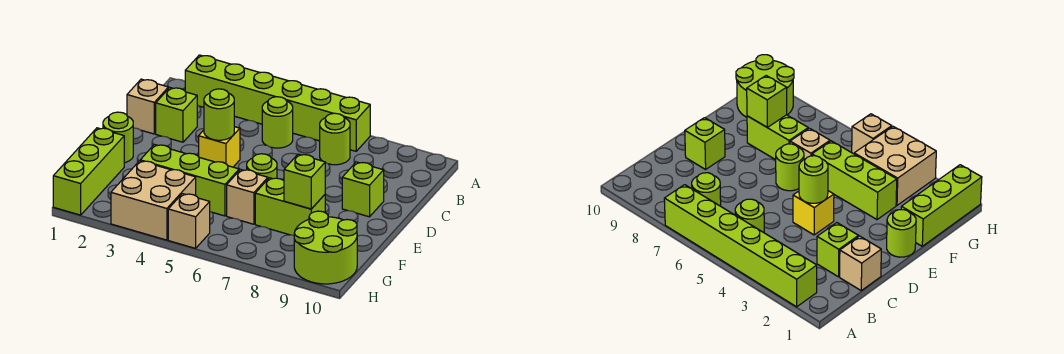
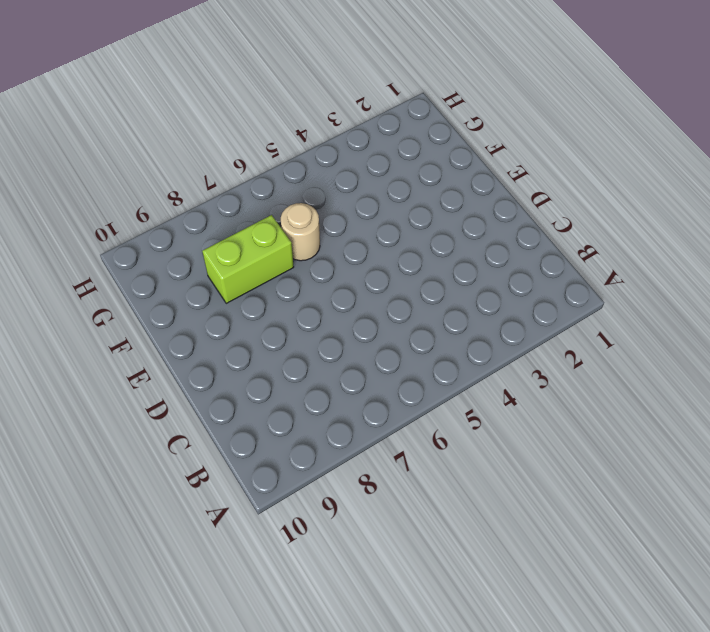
tan round brick F6 level 1 -> tan brick F6 level 1
none -> lime brick A2:A7 level 1
none -> lime round brick B5 level 1
none -> lime round brick B7 level 1

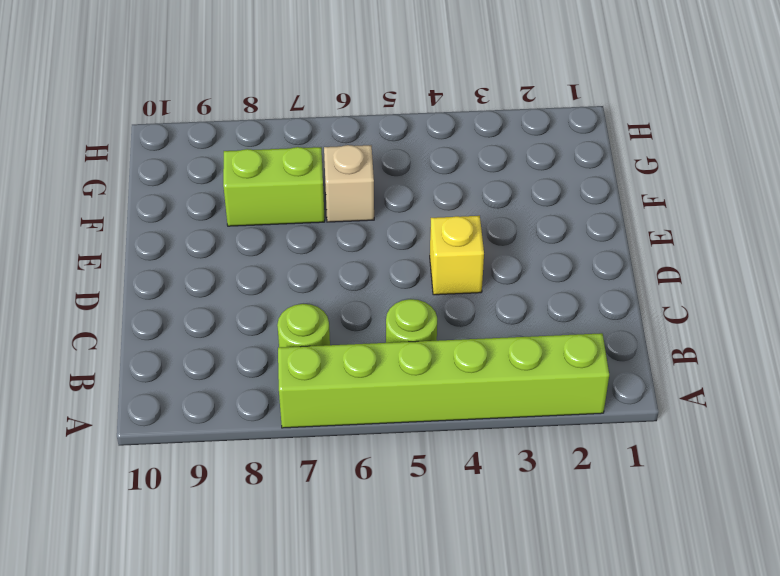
none -> tan brick C1 level 1
none -> lime brick C2 level 1
none -> lime brick D9 level 1

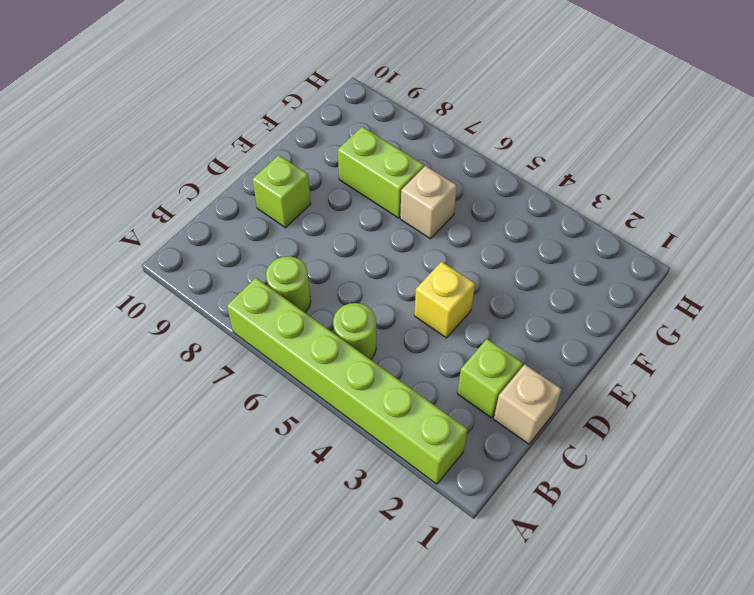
none -> lime round brick E1 level 1
none -> lime round brick E6 level 1
none -> lime brick F1:H1 level 1

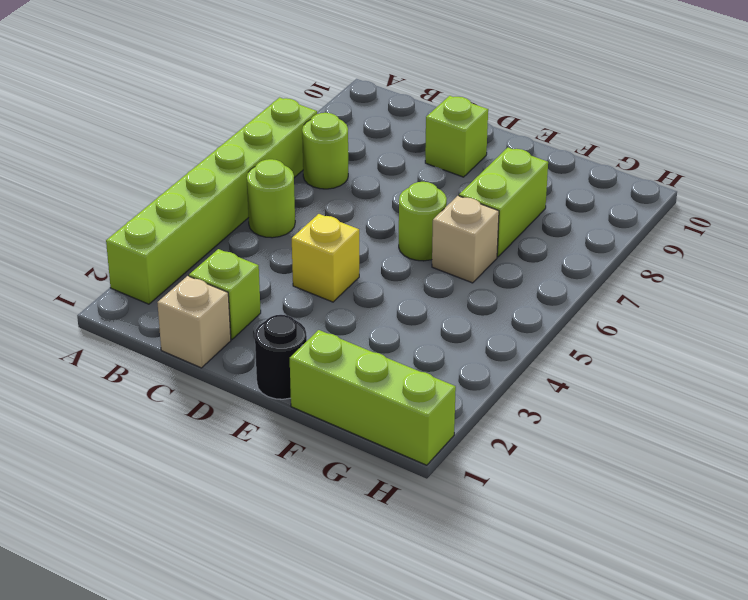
black round brick E1 level 1 -> lime round brick E1 level 1
none -> lime brick F3:F5 level 1
none -> tan brick G3:H4 level 1
none -> lime round brick G9:H10 level 1

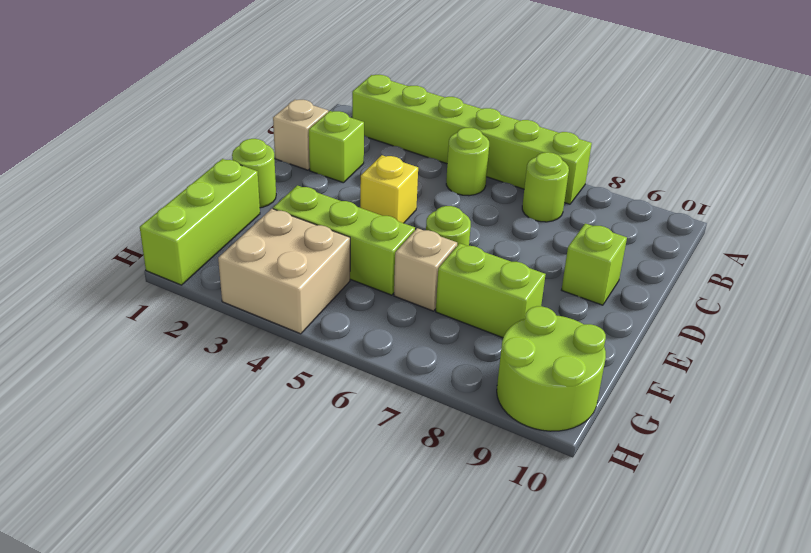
none -> tan brick H5 level 1
none -> lime round brick D4 level 2
none -> lime brick F8 level 2

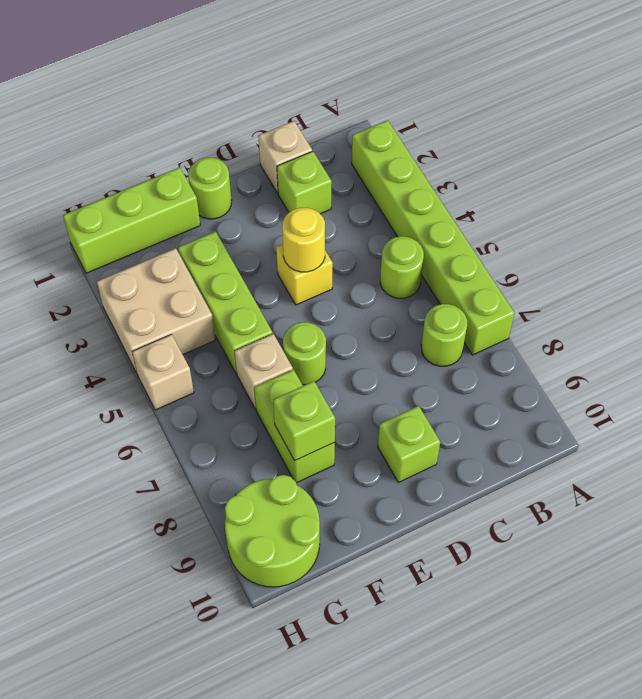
yellow round brick D4 level 2 -> lime round brick D4 level 2

